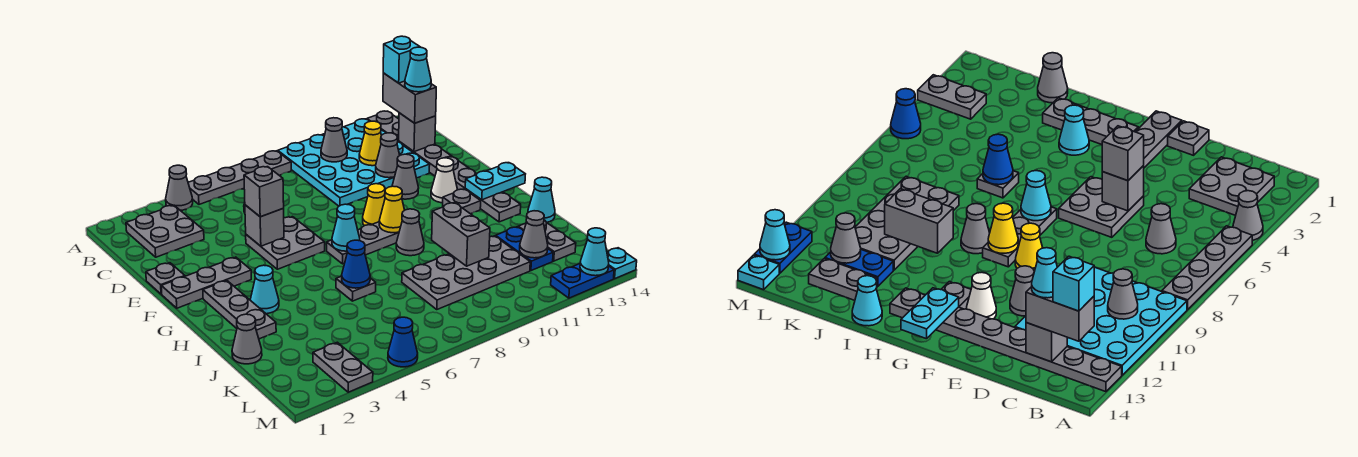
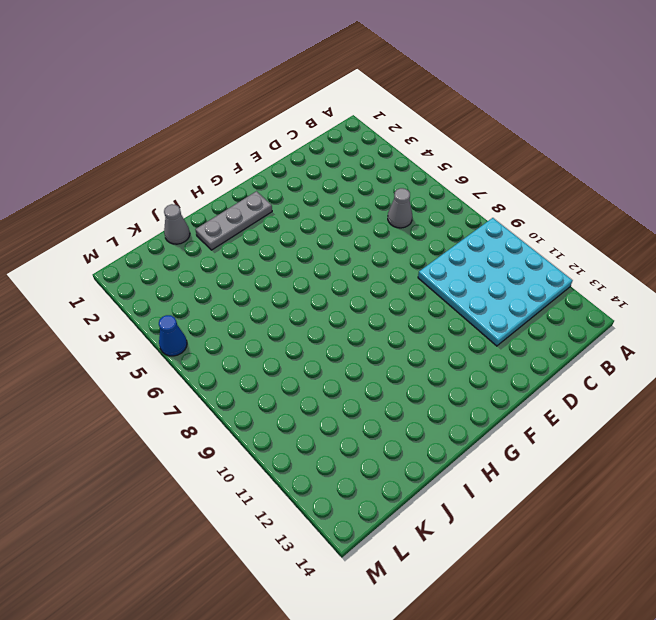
none -> grey cone A4 level 1
none -> grey plate A5:A8 level 1
none -> grey plate A13:H13 level 1
none -> grey plate B2:C3 level 1

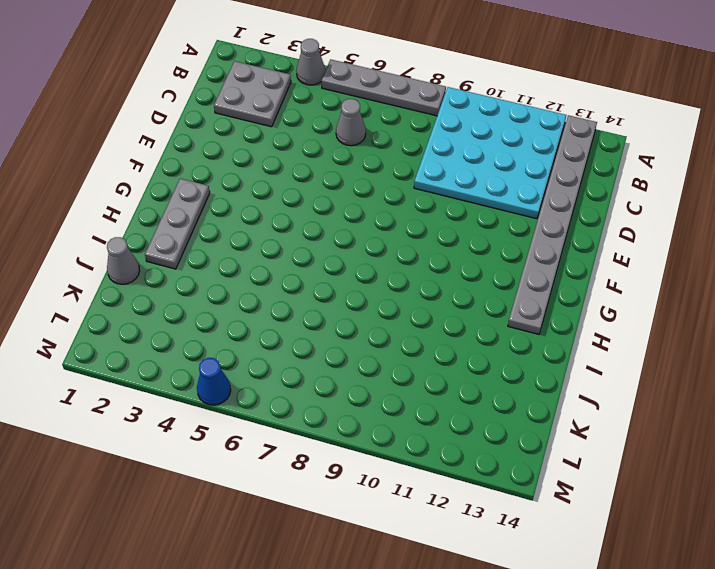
none -> grey plate E1 level 1
none -> grey plate E5:F6 level 1
none -> grey cone E11 level 1
none -> grey plate F1:F3 level 1

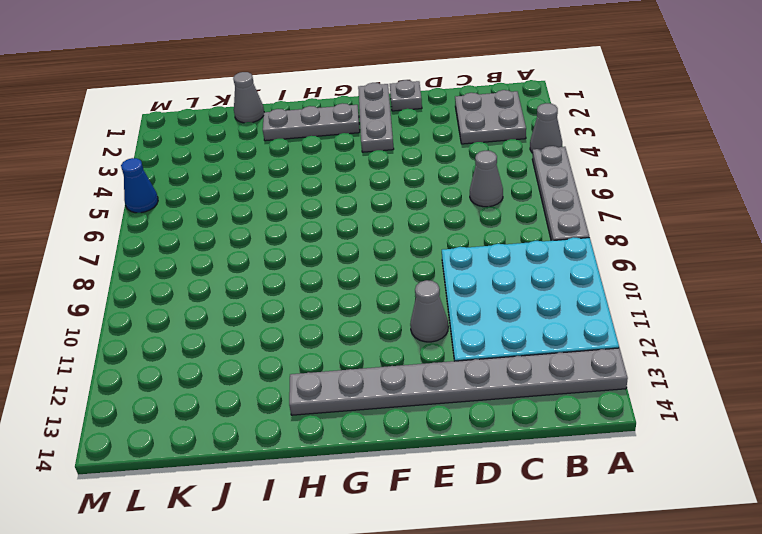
none -> grey plate E5:F6 level 1
none -> yellow cone F9 level 1
none -> white cone F12 level 1
none -> grey plate G7:G9 level 1

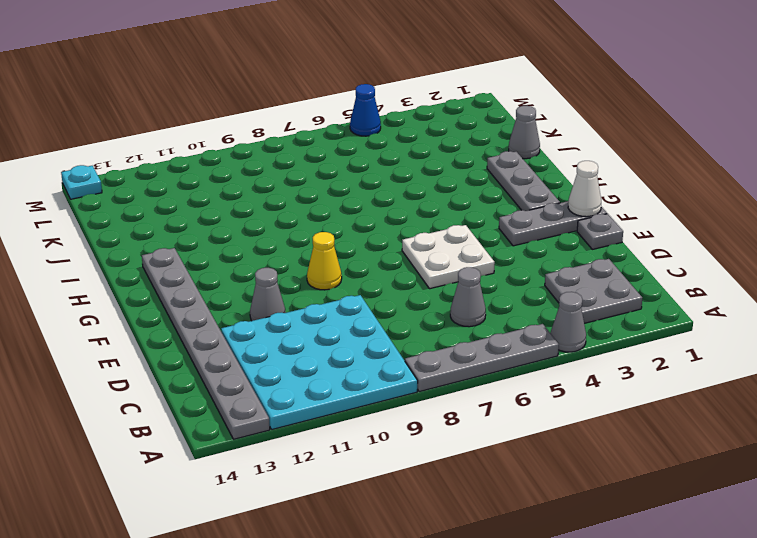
white plate E5:F6 level 1 -> grey plate E5:F6 level 1
white cone F1 level 2 -> white cone F12 level 1
none -> grey plate G7:G9 level 1
none -> grey plate G12 level 1
none -> cyan cone H3 level 1
none -> grey cone H9 level 1

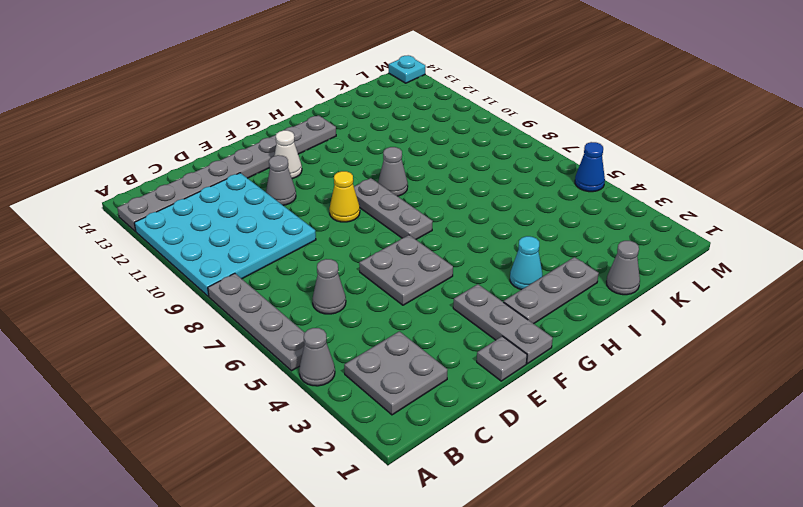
none -> grey plate G12 level 1
none -> grey plate I6 level 1
none -> cyan cone I14 level 1
none -> grey plate J8:K11 level 1

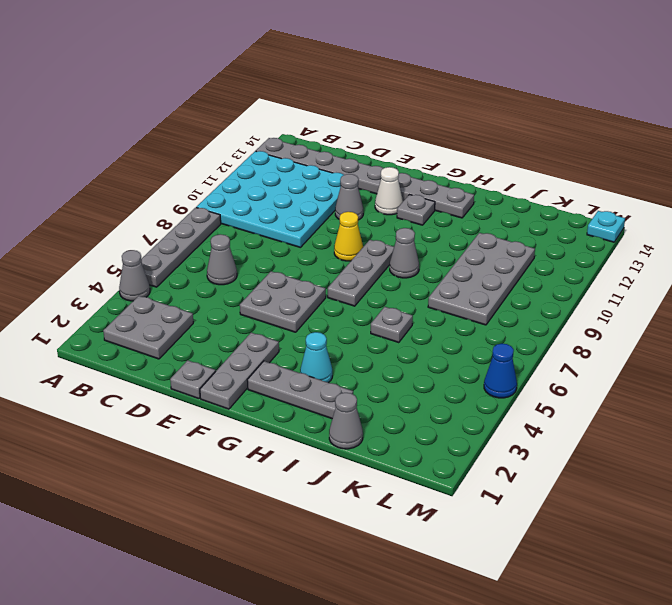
none -> cyan cone I14 level 1
none -> blue plate J12:K12 level 1
none -> grey plate J13:K13 level 1
none -> grey plate L3:M3 level 1

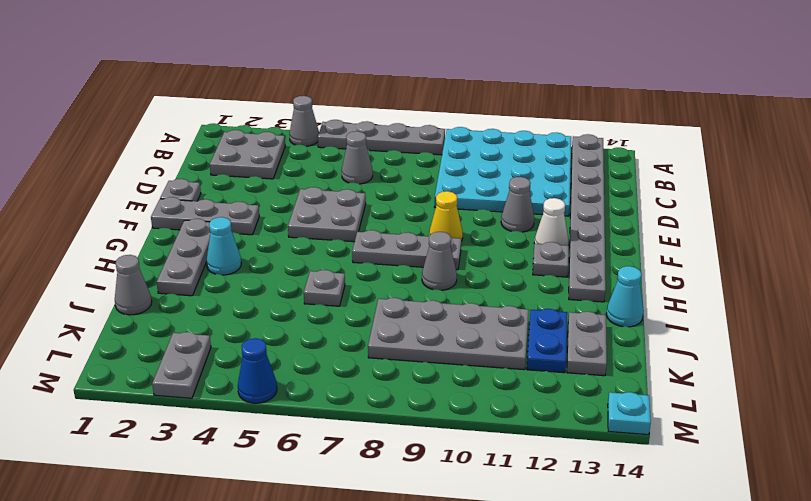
none -> blue plate M12:M13 level 1
none -> grey cone B10 level 2
none -> yellow cone C11 level 2
none -> grey brick C13 level 2

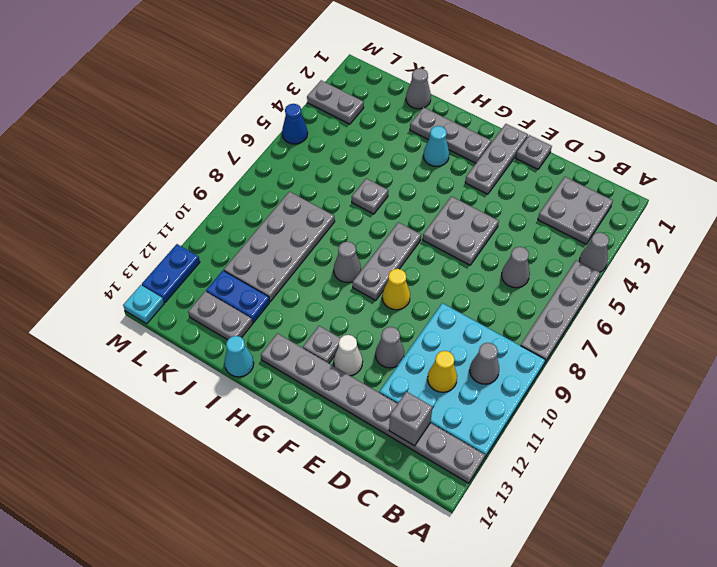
none -> grey cone D11 level 2
none -> grey brick E5 level 2
none -> cyan cone G7 level 2
none -> yellow cone G9 level 2

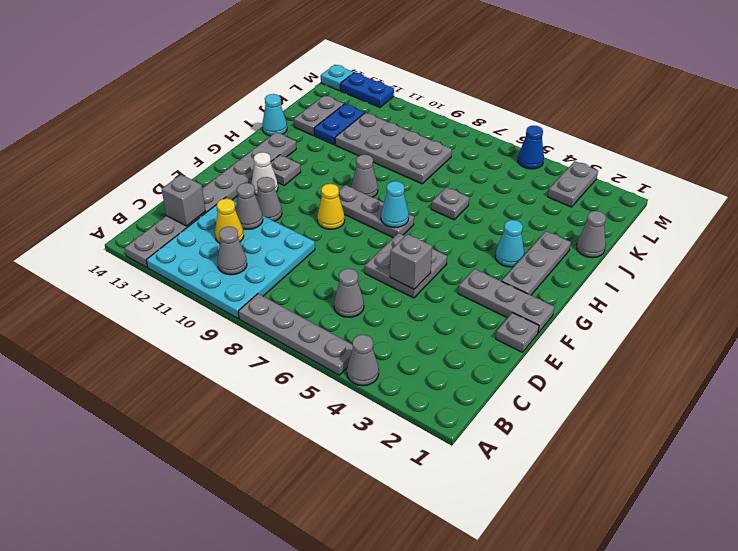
none -> grey plate B2:C3 level 1
none -> yellow cone G9 level 2
none -> cyan plate G13:G14 level 2
none -> blue cone I6 level 2

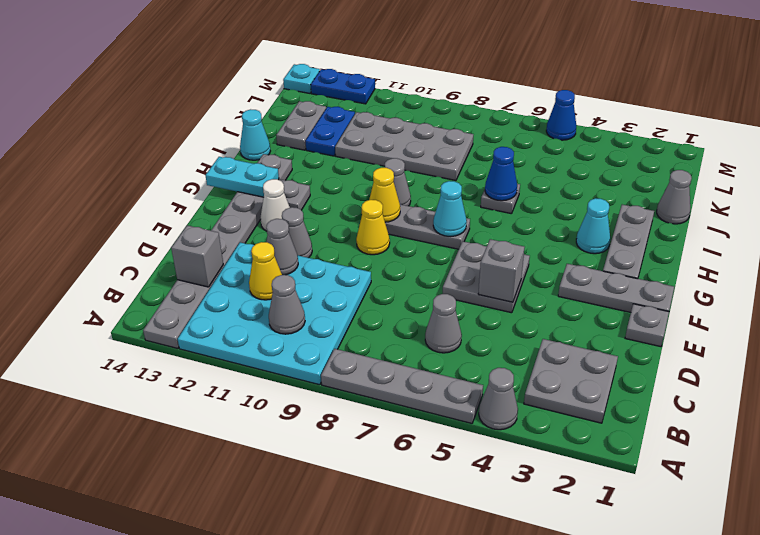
none -> grey plate L3:M3 level 1
none -> grey brick I10:J10 level 2
none -> grey cone K12 level 2
none -> cyan cone M13 level 2

